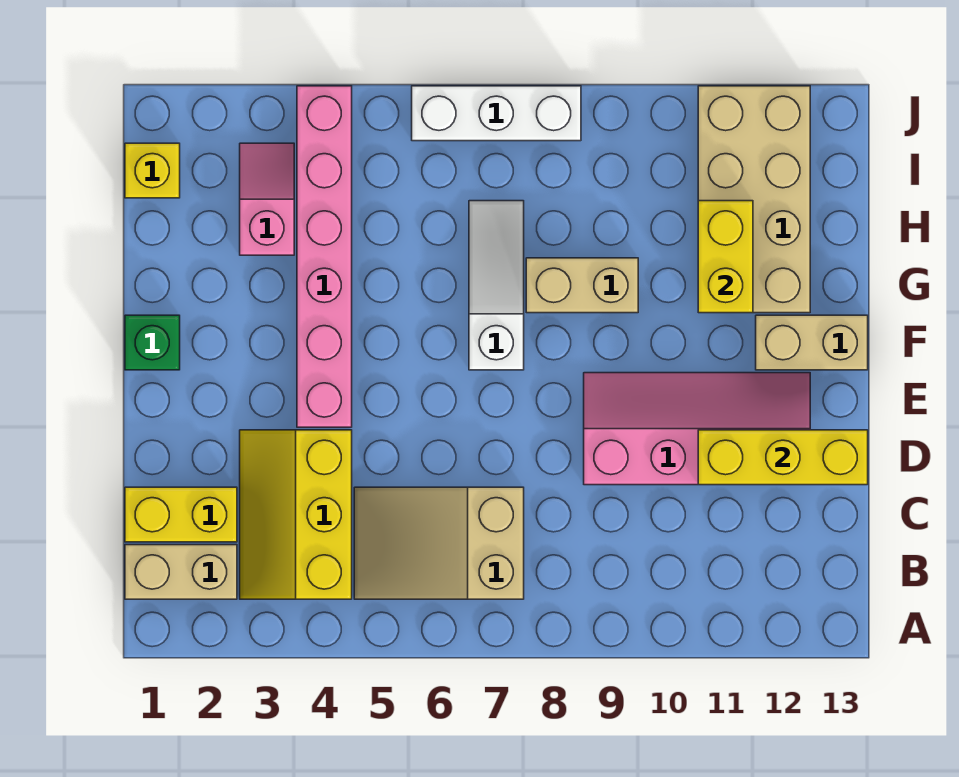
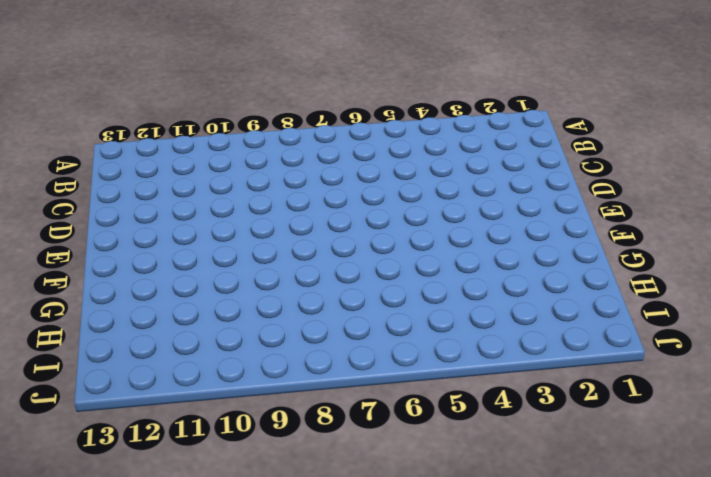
none -> tan brick B1:B2 level 1
none -> yellow slope B3:D4 level 1 top 4
none -> tan slope B5:C7 level 1 top 7

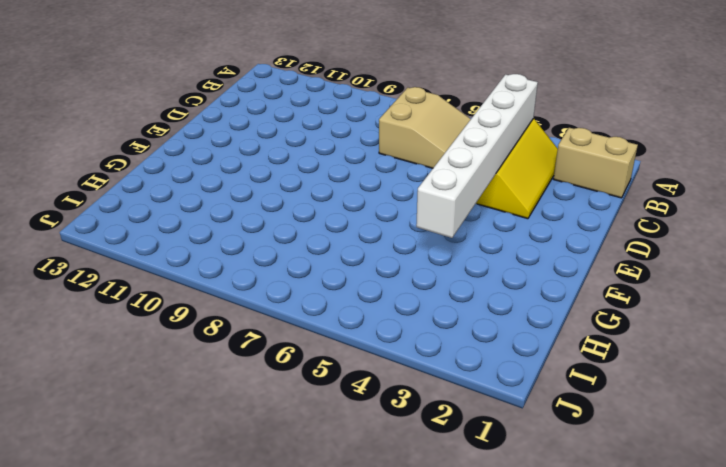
white brick B4:G4 level 2 -> none
none -> yellow brick C1:C2 level 1
none -> pink slope D9:E12 level 1 top D
none -> pink brick E4:J4 level 1

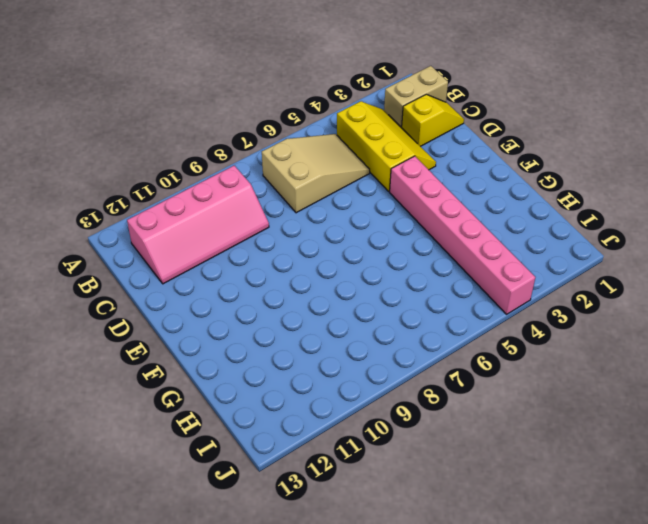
pink slope B9:C12 level 1 top B -> pink slope D9:E12 level 1 top D
yellow slope C1:C2 level 1 top 2 -> yellow brick C1:C2 level 1
none -> green brick F1 level 1
none -> white slope F7:H7 level 1 top F
none -> tan brick F12:F13 level 1

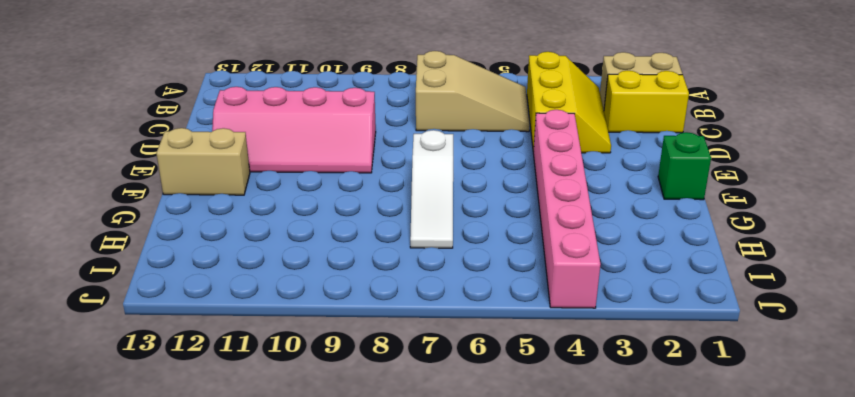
none -> tan brick G8:G9 level 1
none -> tan brick G11:J12 level 1
none -> pink slope H3:I3 level 1 top H

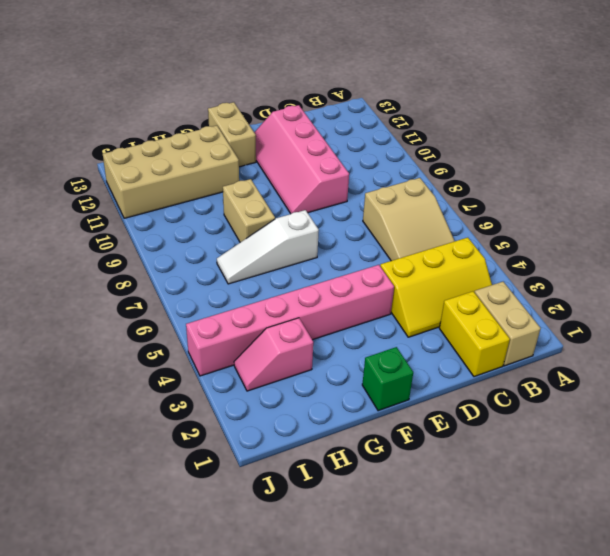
none -> yellow brick I1 level 1
none -> white brick J6:J8 level 1
none -> yellow brick D11:D13 level 2

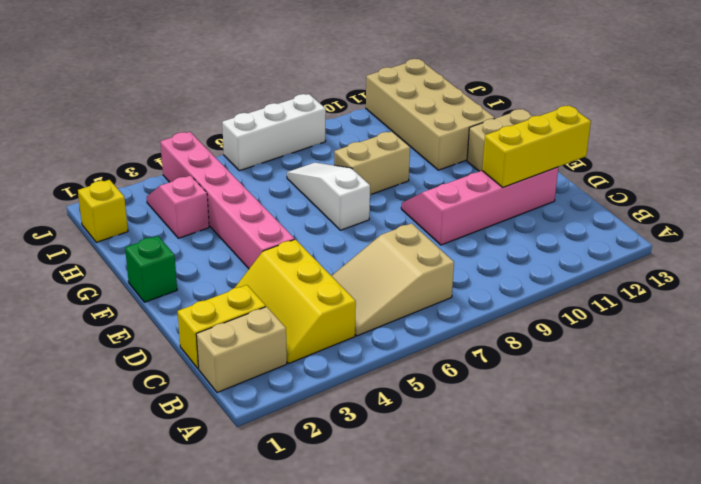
none -> yellow brick G11:H11 level 2

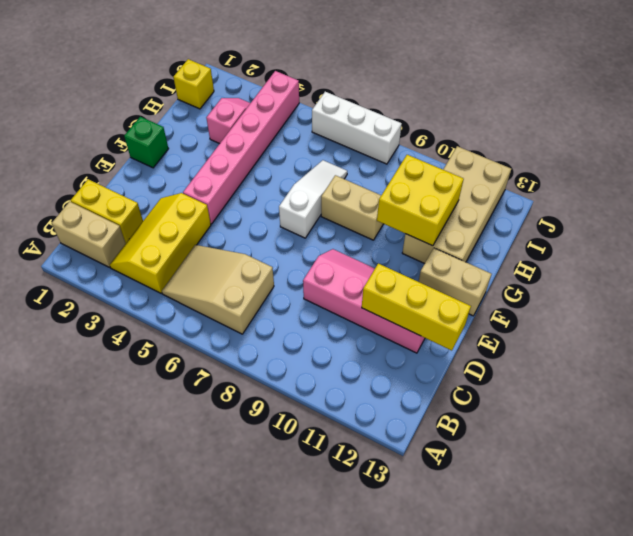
yellow brick G10:H11 level 2 -> yellow brick G11:H11 level 2

